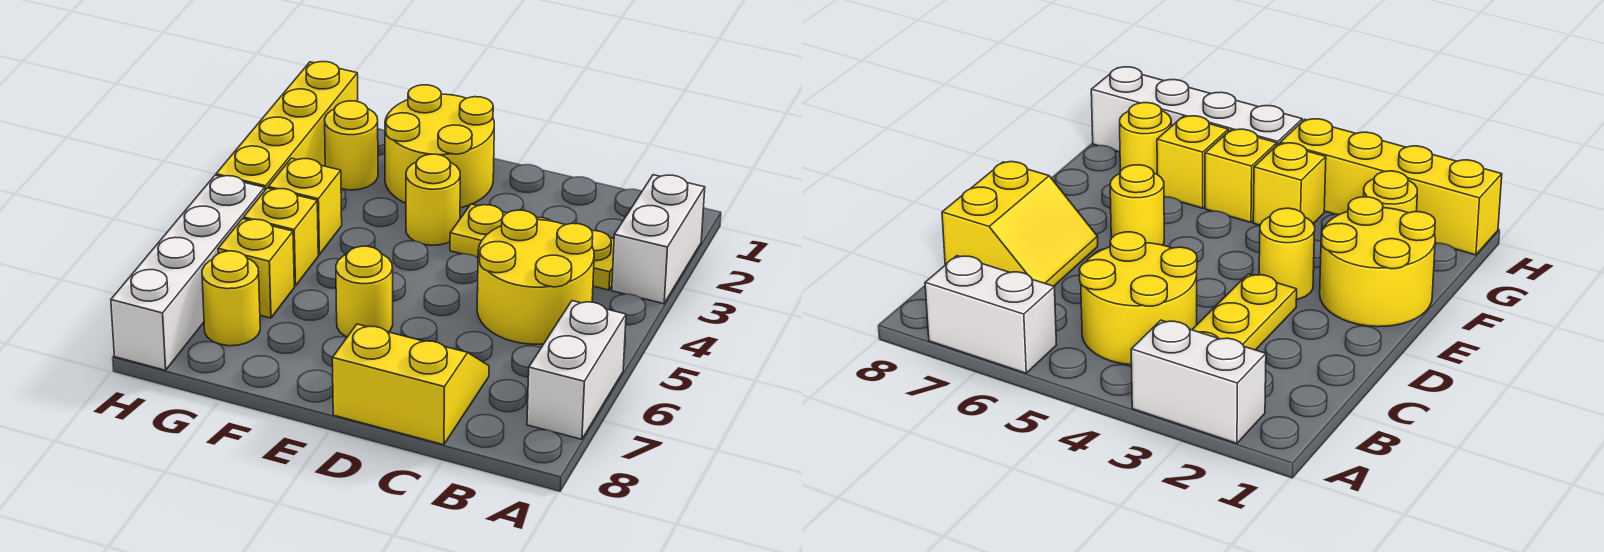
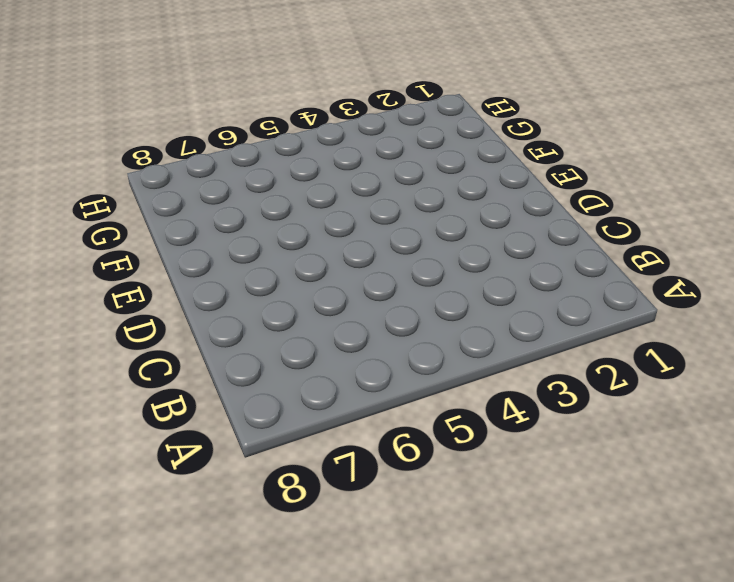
none -> white brick A2:A3 level 1
none -> white brick A6:A7 level 1
none -> yellow plate B3:D3 level 1

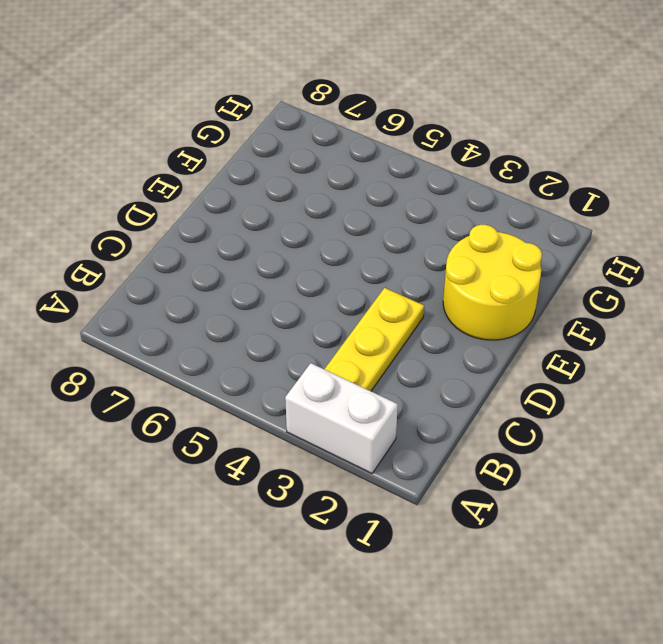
none -> white brick A6:A7 level 1
none -> yellow round brick B4:C5 level 1
none -> yellow slope C7:D8 level 1 top 8

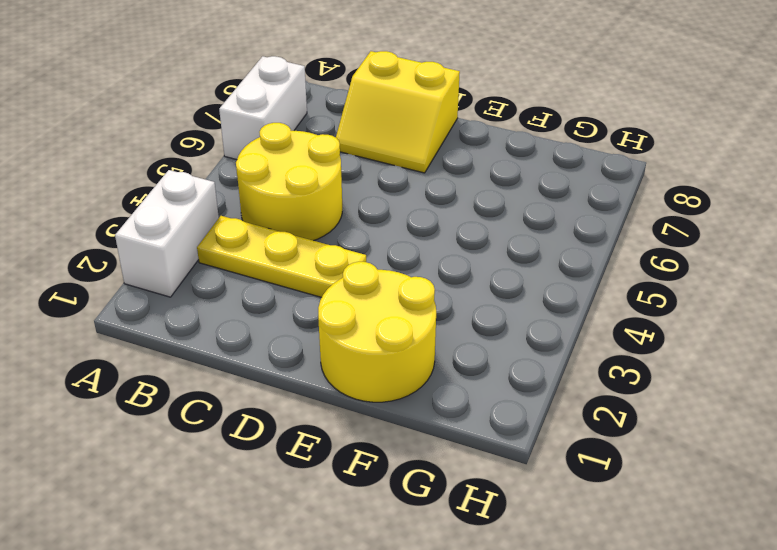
none -> yellow round brick E3 level 1
none -> yellow round brick E6 level 1
none -> yellow round brick G2 level 1

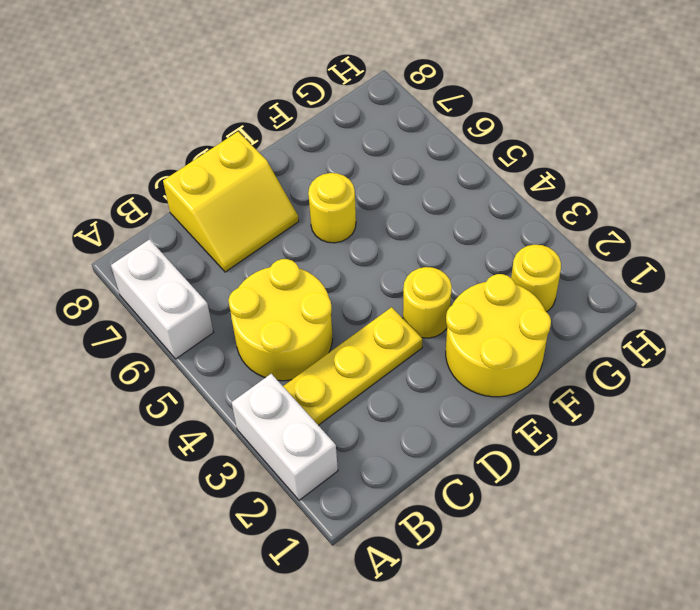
none -> yellow brick G4 level 1
none -> yellow brick G5 level 1
none -> yellow brick G6 level 1

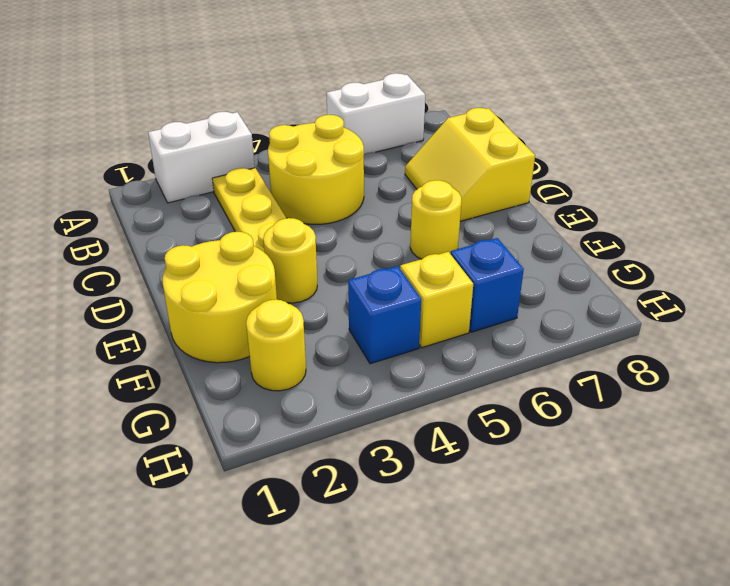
blue brick G4 level 1 -> yellow brick G4 level 1
blue brick G6 level 1 -> yellow brick G6 level 1
none -> yellow round brick G7 level 1
none -> yellow brick H1:H4 level 1
none -> white brick H5:H8 level 1

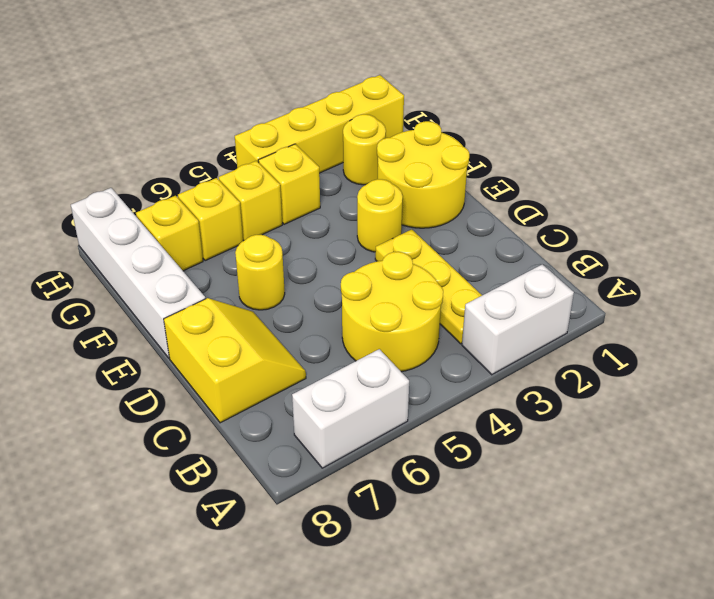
white brick E8:H8 level 1 -> white brick H5:H8 level 1
yellow brick G7 level 1 -> yellow round brick G7 level 1

